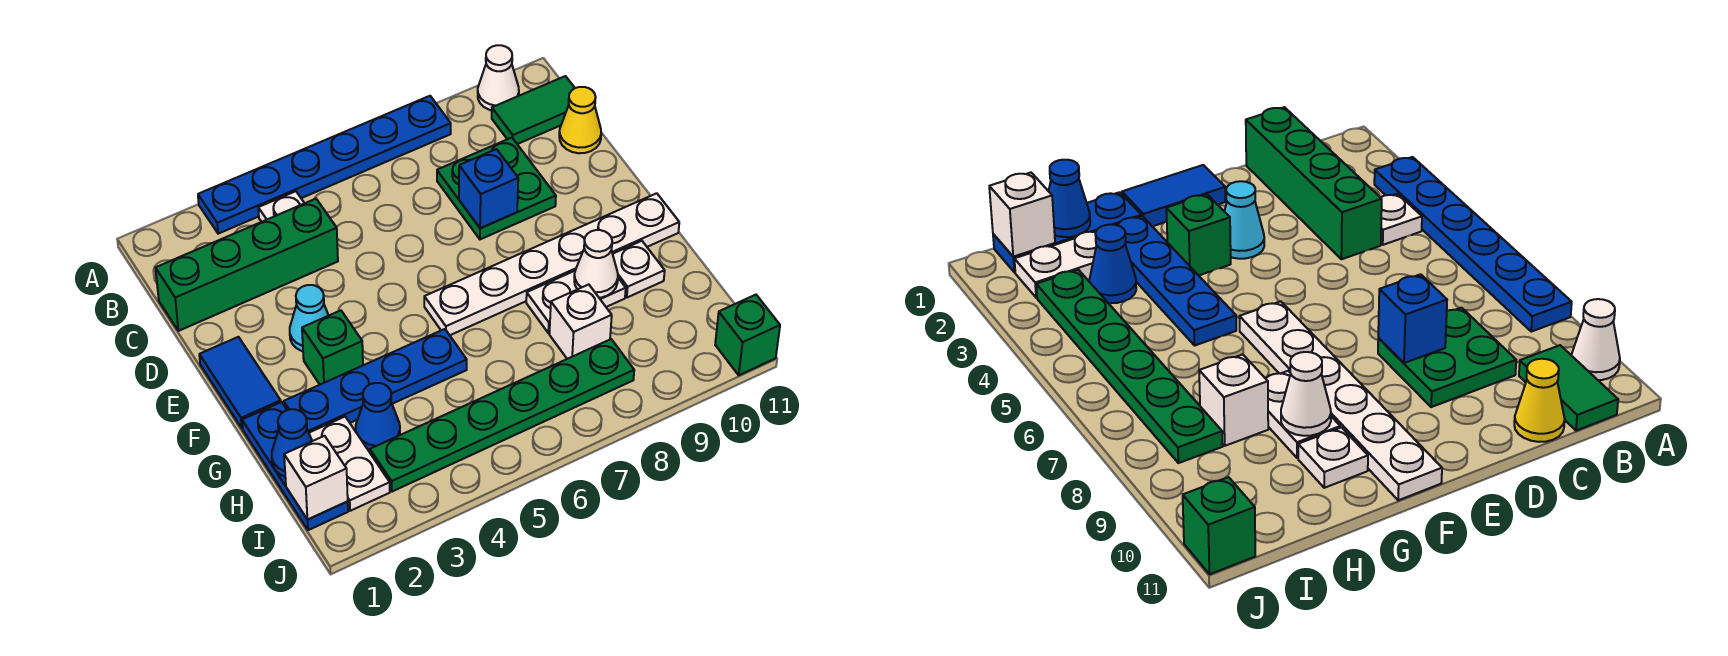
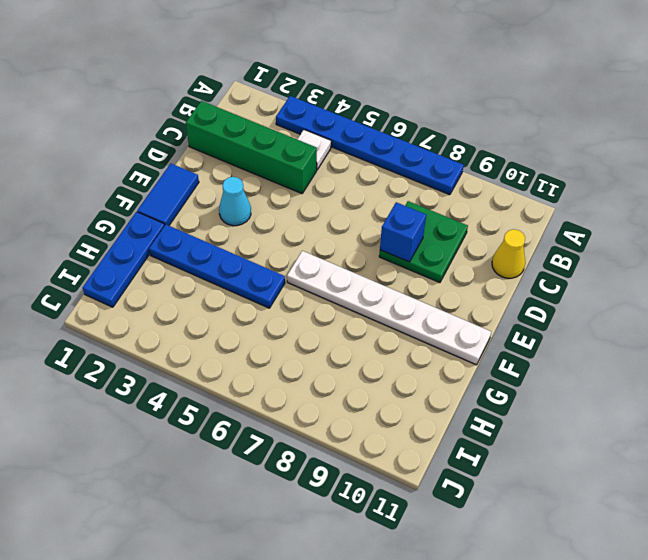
none -> white cone A10 level 1
none -> green tile B10:B11 level 1
none -> green brick F3 level 1

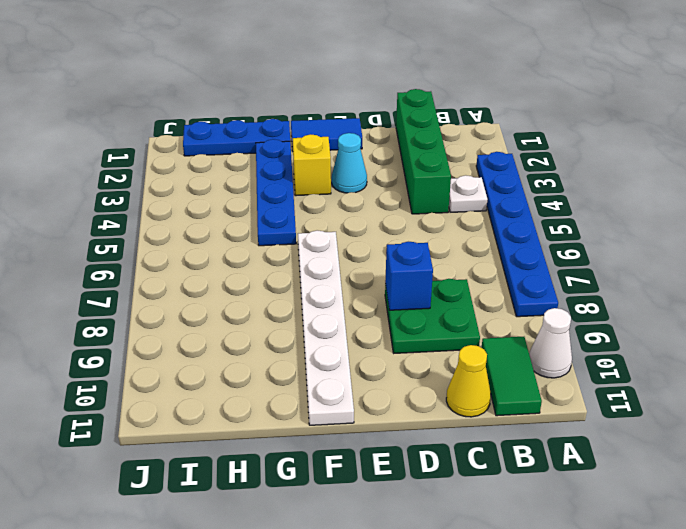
yellow brick F3 level 1 -> green brick F3 level 1
none -> white plate G8:G9 level 1
none -> white plate G10 level 1
none -> white plate H2:I2 level 1

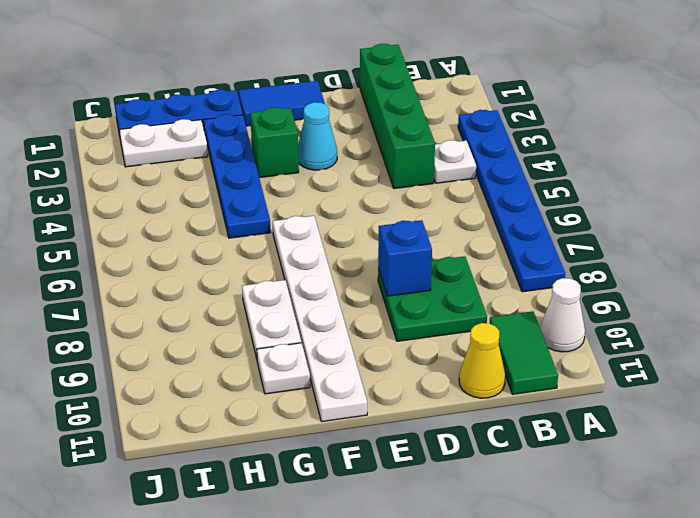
none -> blue cone H3 level 1
none -> white brick H8 level 1
none -> green plate I3:I8 level 1

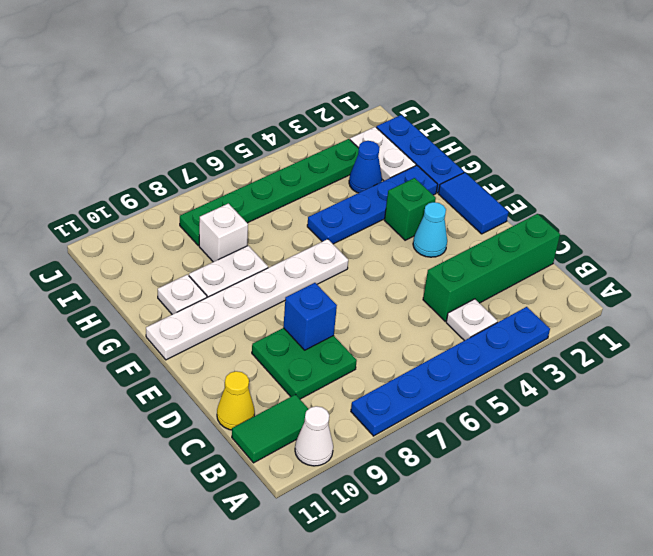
none -> green brick J11 level 1
none -> white cone G9 level 2
none -> blue cone H1 level 2

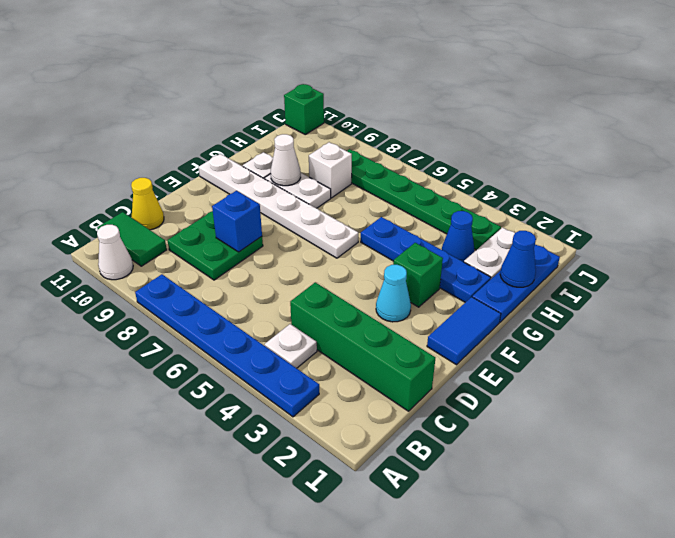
none -> white brick I1 level 2

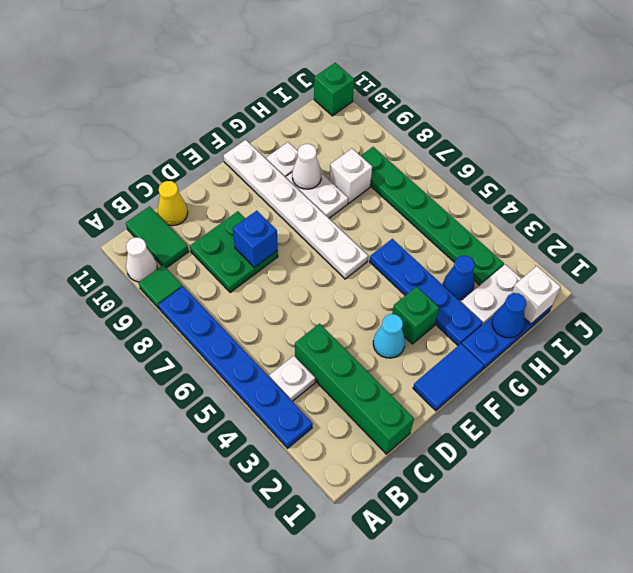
green tile A9 level 1 -> none

